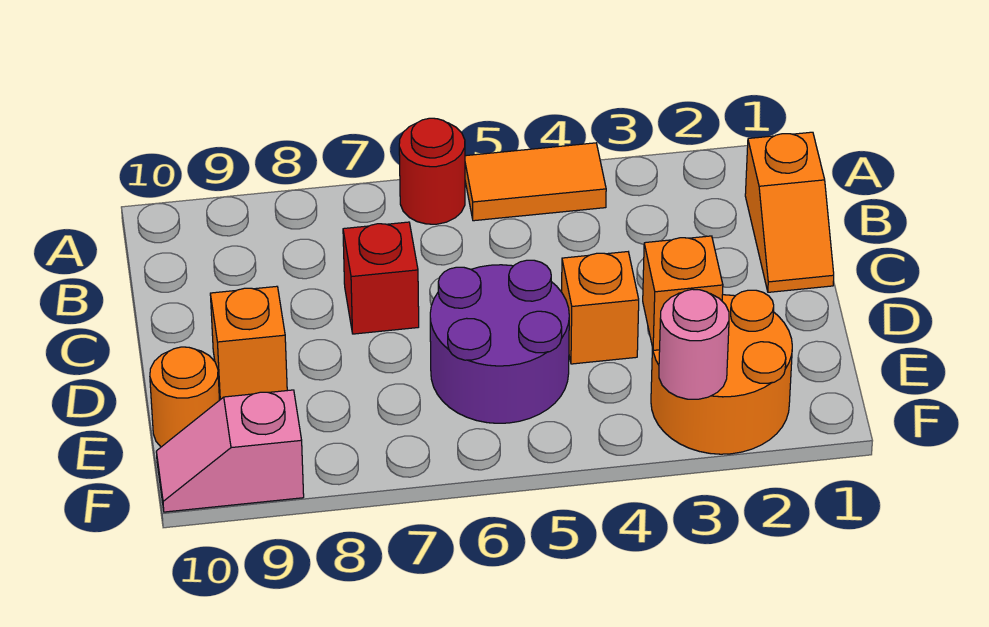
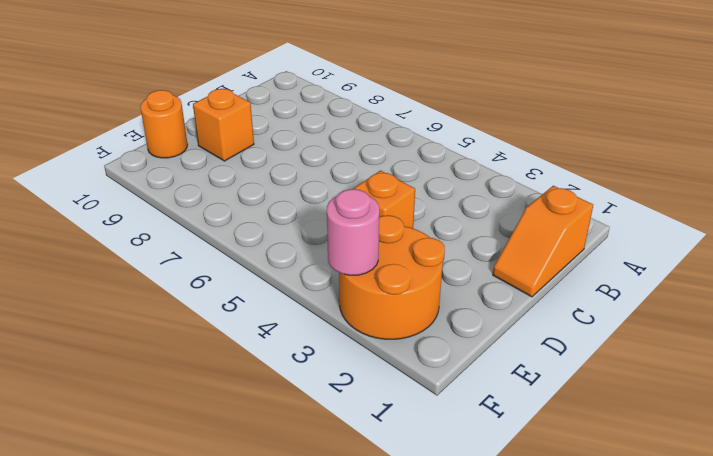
none -> orange tile A4:A5 level 1
none -> red round brick A6 level 1
none -> red brick C7 level 1

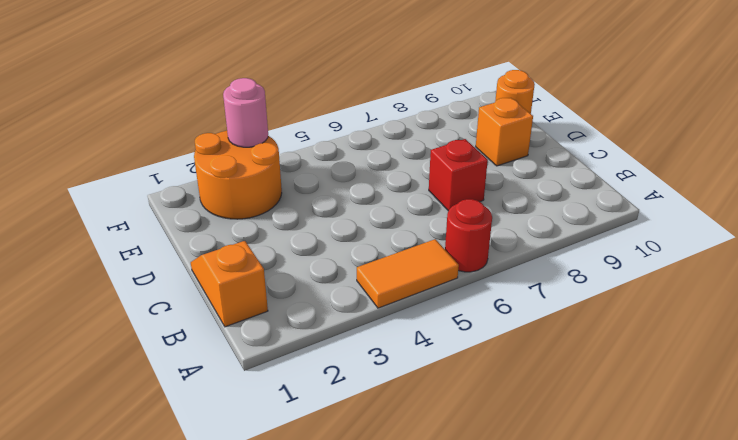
none -> orange brick D4 level 1
none -> purple round brick D5:E6 level 1
none -> pink slope F9:F10 level 1 top 9

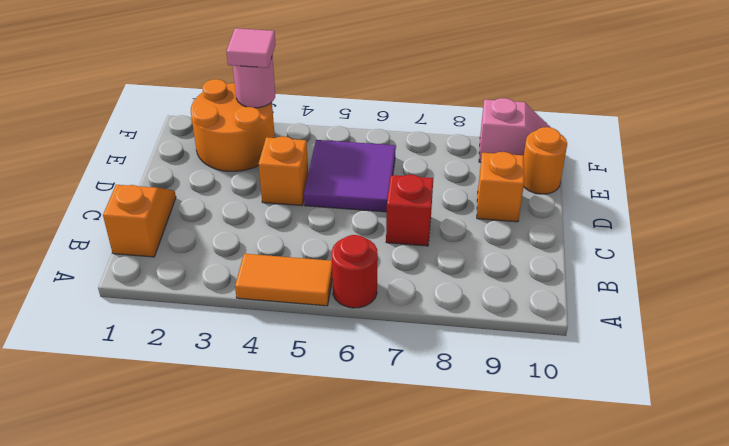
purple tile D5:E6 level 1 -> purple round brick D5:E6 level 1
pink tile F3 level 3 -> none
none -> orange brick E3 level 2

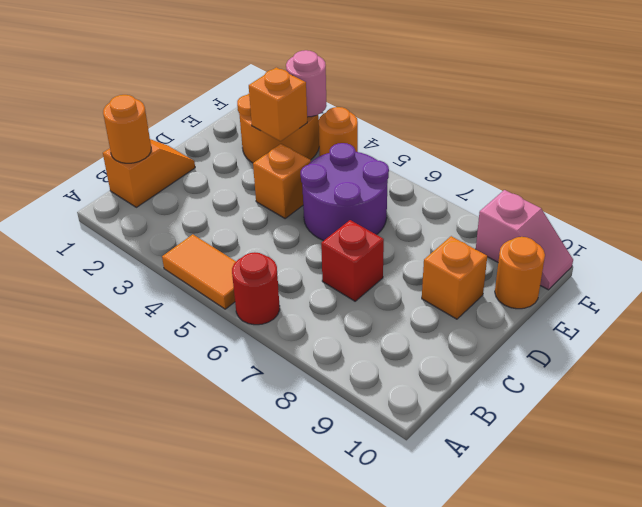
orange round brick B1 level 2 -> none
orange round brick F4 level 1 -> none

